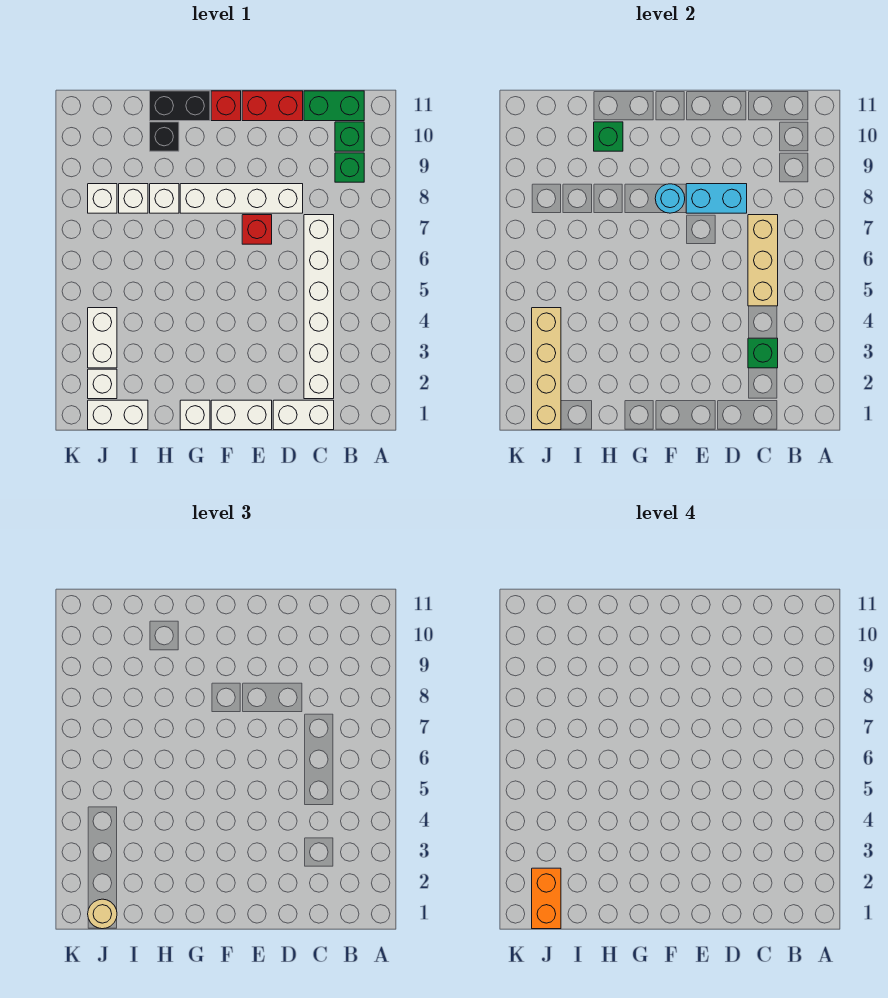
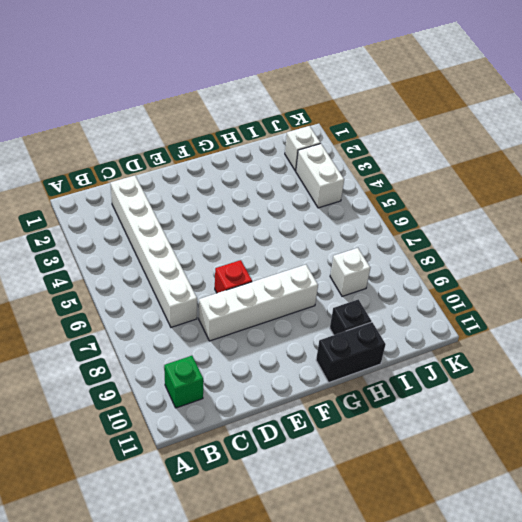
none -> green brick B9 level 1
none -> green brick B11:C11 level 1
none -> white brick C1:D1 level 1

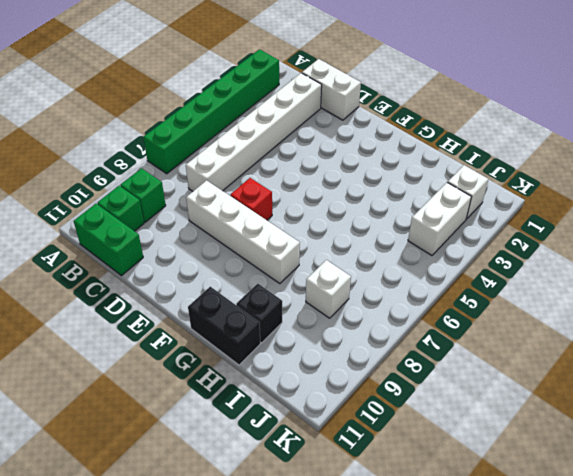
green brick A2:A7 level 1 -> none
none -> red brick D11:E11 level 1
none -> white brick E1:F1 level 1
none -> red brick F11 level 1

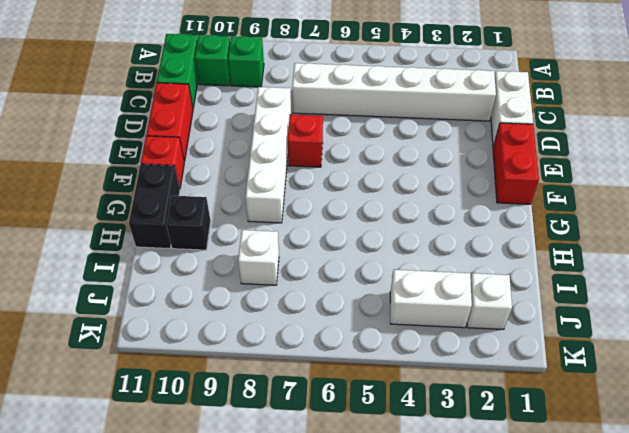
red brick E1:F1 level 1 -> white brick E1:F1 level 1
none -> white brick G1 level 1
none -> white brick H8 level 1
none -> white brick I1:J1 level 1

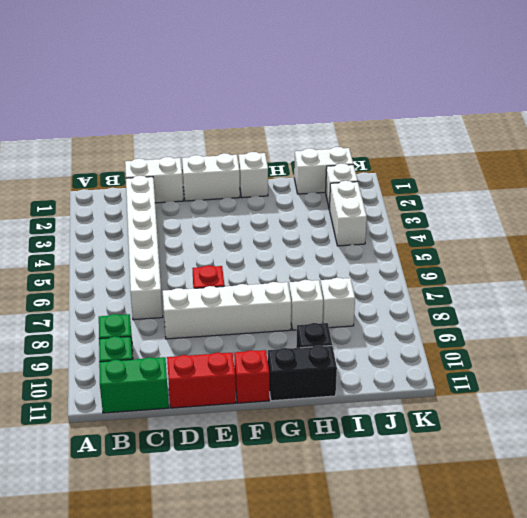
none -> white brick J8 level 1
none -> green brick C3 level 2
none -> tan brick C5:C7 level 2

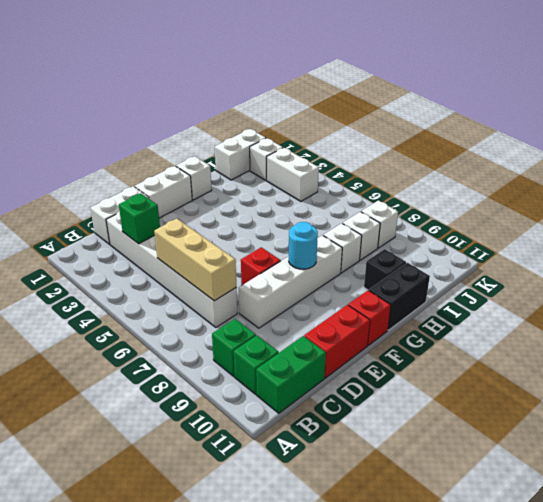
none -> cyan brick D8:E8 level 2
none -> green brick H10 level 2
none -> tan brick J1:J4 level 2

